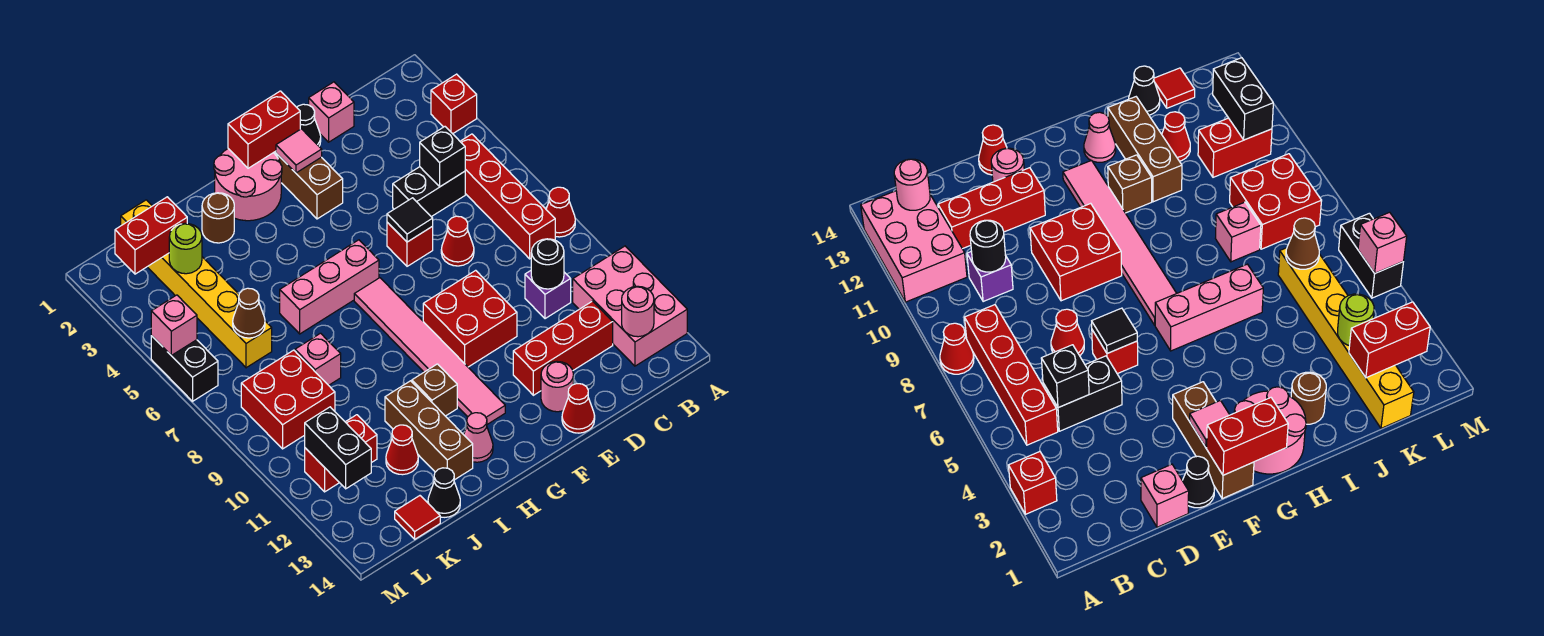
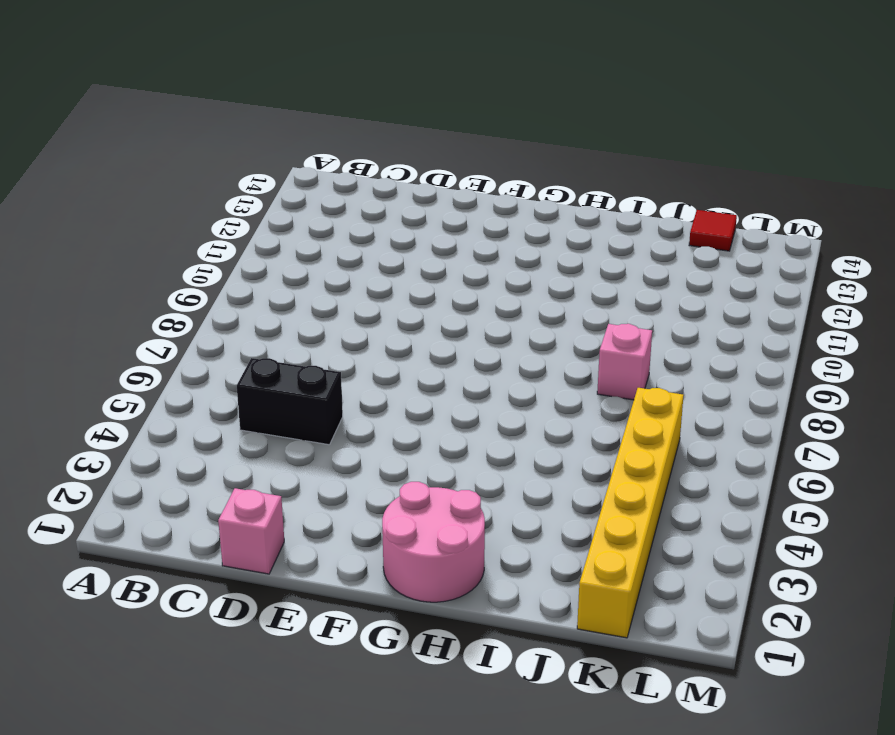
none -> red brick A3 level 1
none -> red cone A8 level 1
none -> pink brick A11:B13 level 1
none -> red brick B5:B8 level 1

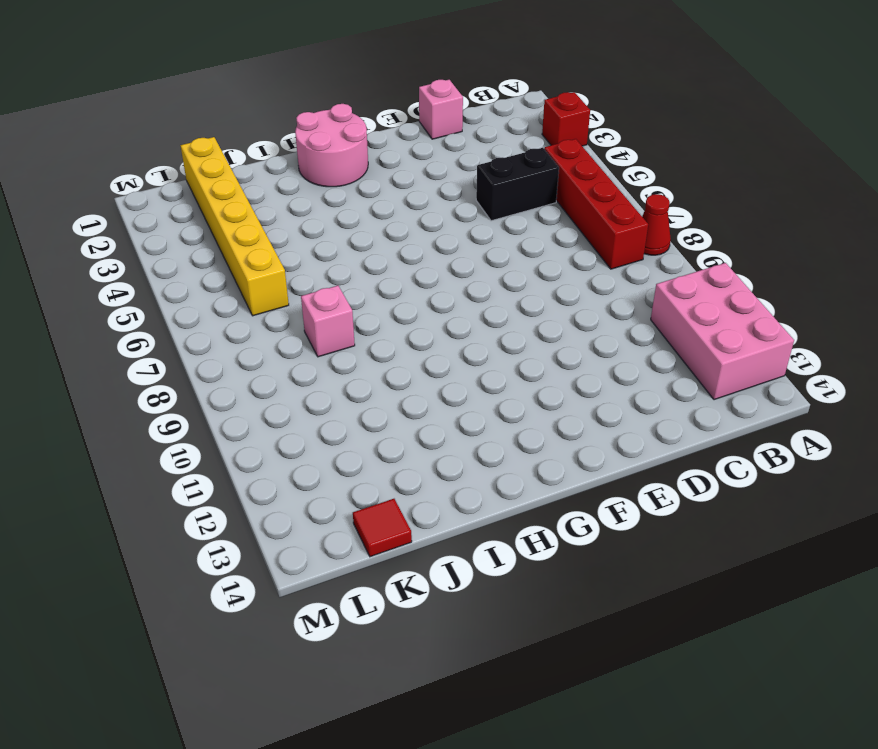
none -> purple brick C10 level 1
none -> red brick C12:E12 level 1
none -> red cone D7 level 1
none -> black cone E1 level 1

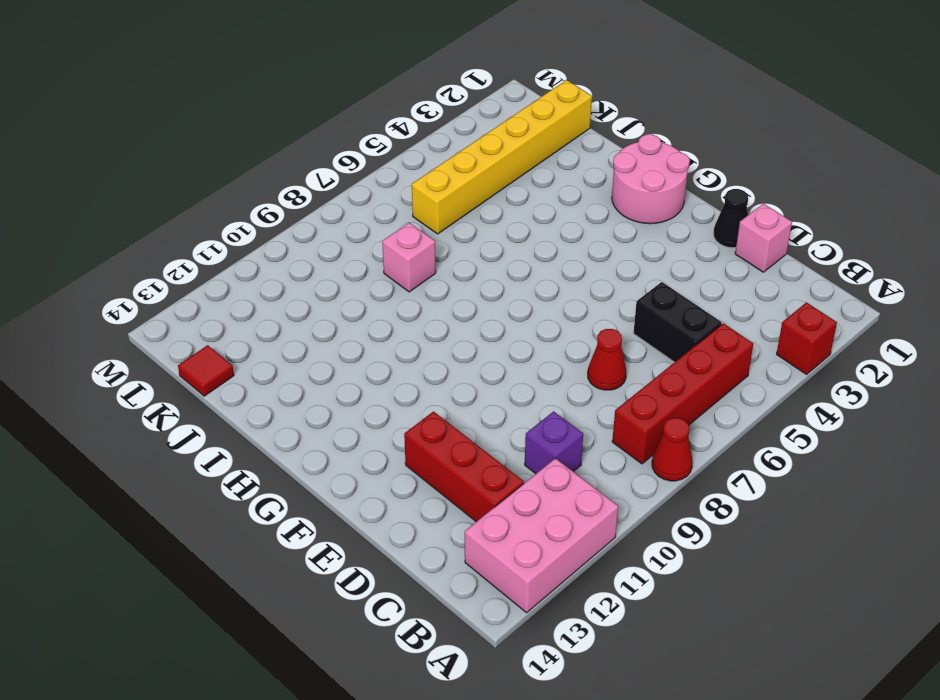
none -> red brick E6 level 1
none -> red brick E9:F10 level 1
none -> pink round brick E13 level 1
none -> red cone E14 level 1

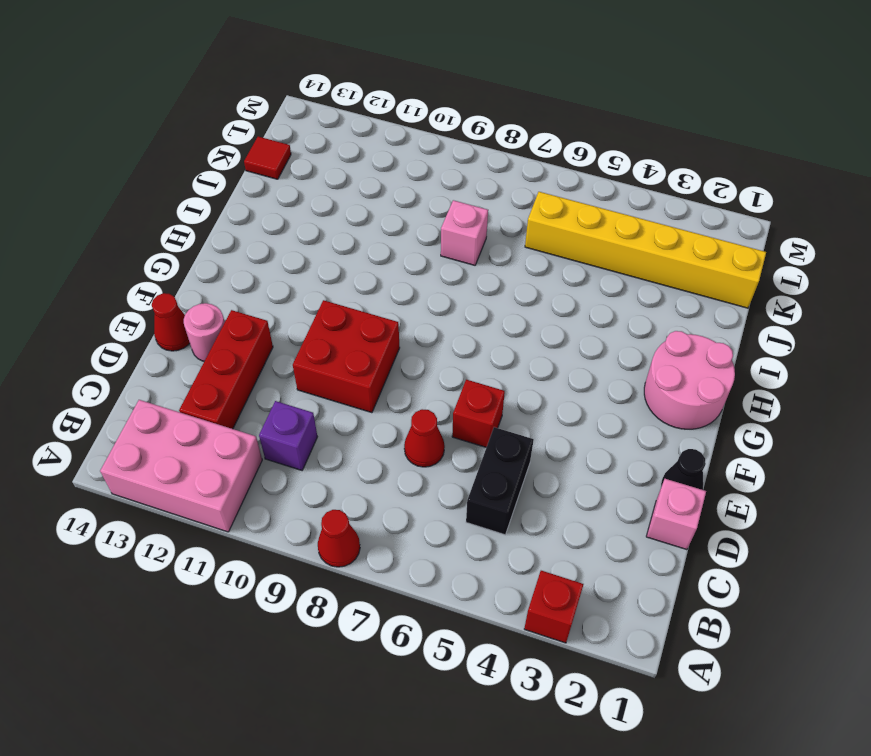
none -> red brick B5:B8 level 1
none -> brown brick F1:F3 level 1
none -> pink brick G6:I6 level 1
none -> pink tile G7:G12 level 1

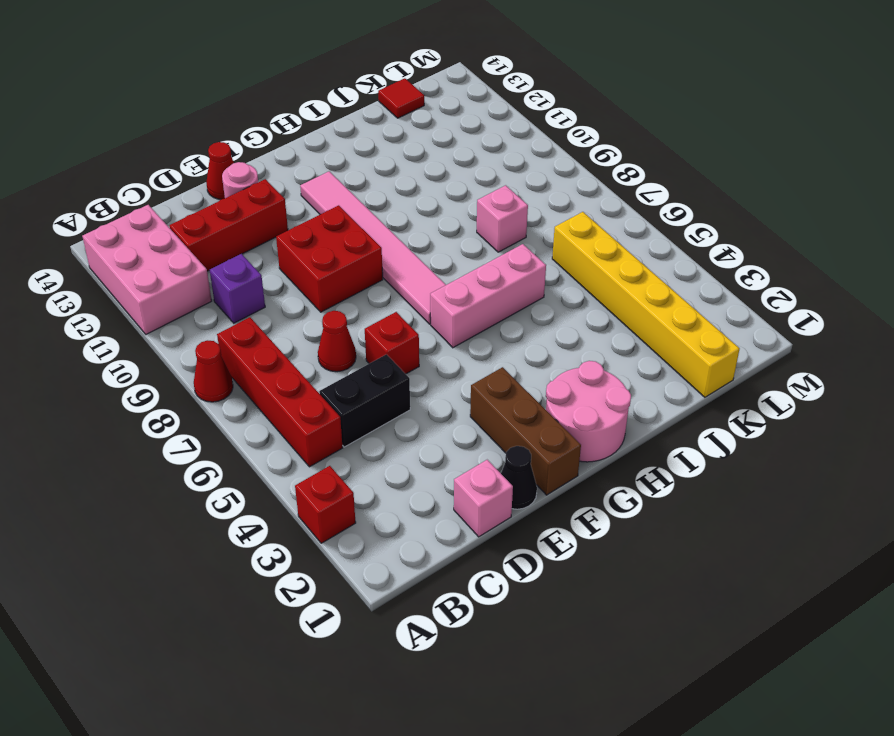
none -> brown brick H11 level 1
none -> pink cone H13 level 1
none -> brown round brick I2 level 1
none -> brown brick I11:I13 level 1

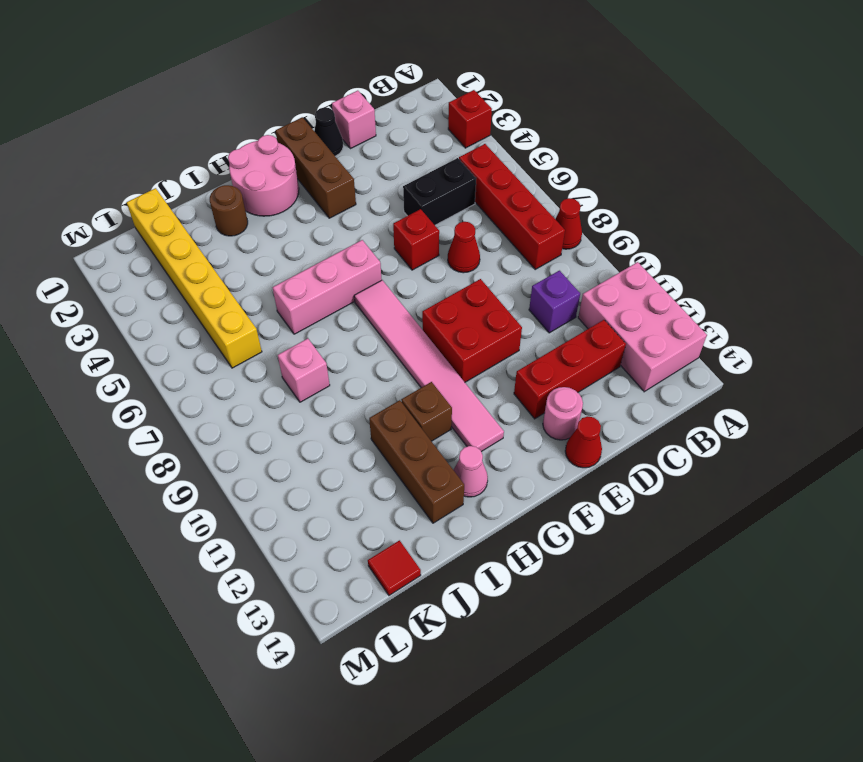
none -> red cone J12 level 1
none -> black cone J14 level 1
none -> red brick K8:L9 level 1
none -> red brick K11:L11 level 1

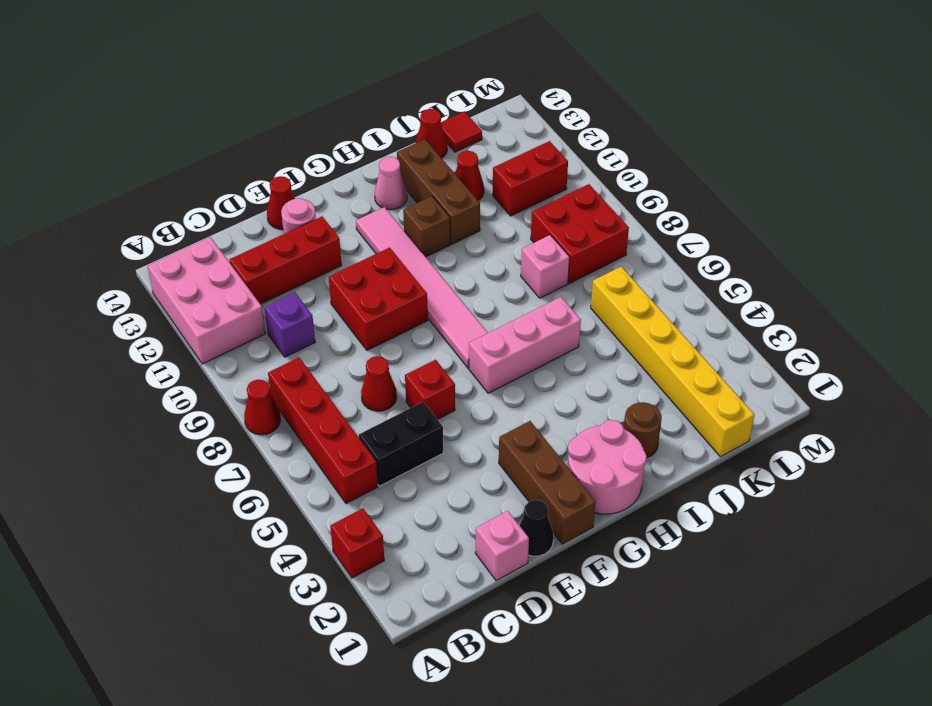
red cone J14 level 1 -> black cone J14 level 1
none -> black brick M5:M6 level 1
none -> pink round brick B13 level 2
none -> black brick C5 level 2
none -> black round brick C10 level 2

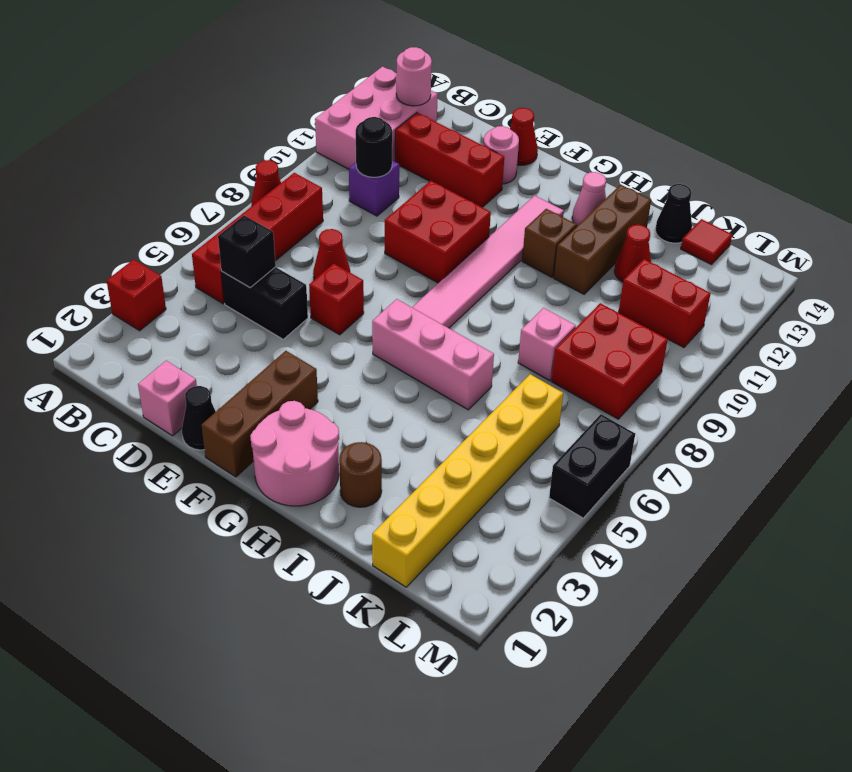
none -> black tile E6 level 2
none -> red brick F1:G1 level 2
none -> pink tile F2 level 2
none -> red brick K2:L2 level 2

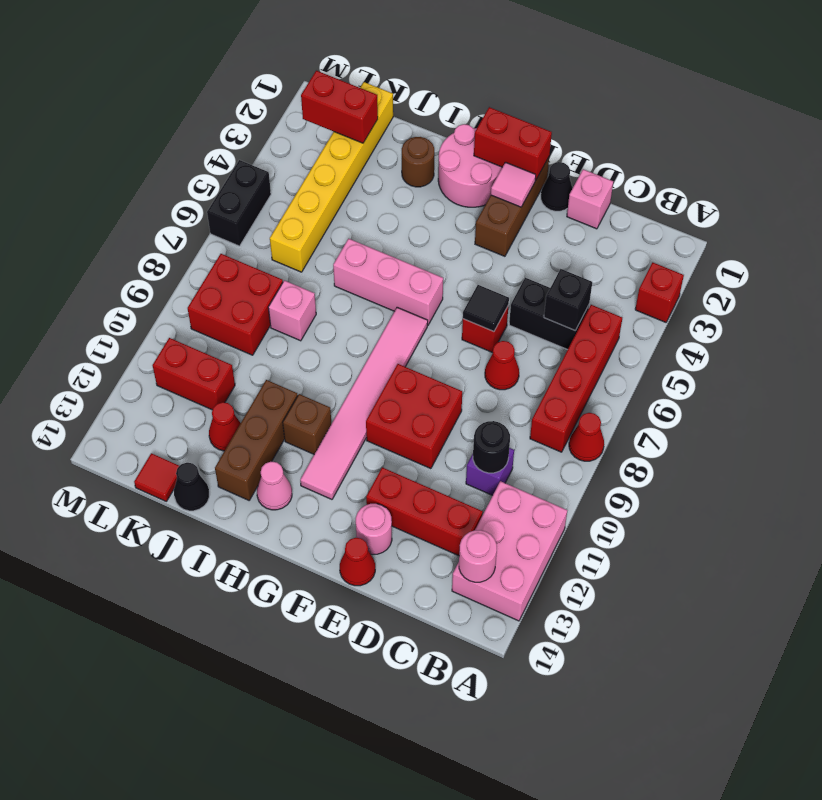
none -> lime round brick K3 level 2
none -> brown cone K6 level 2
none -> black brick L11:L12 level 2
none -> pink brick M5 level 2

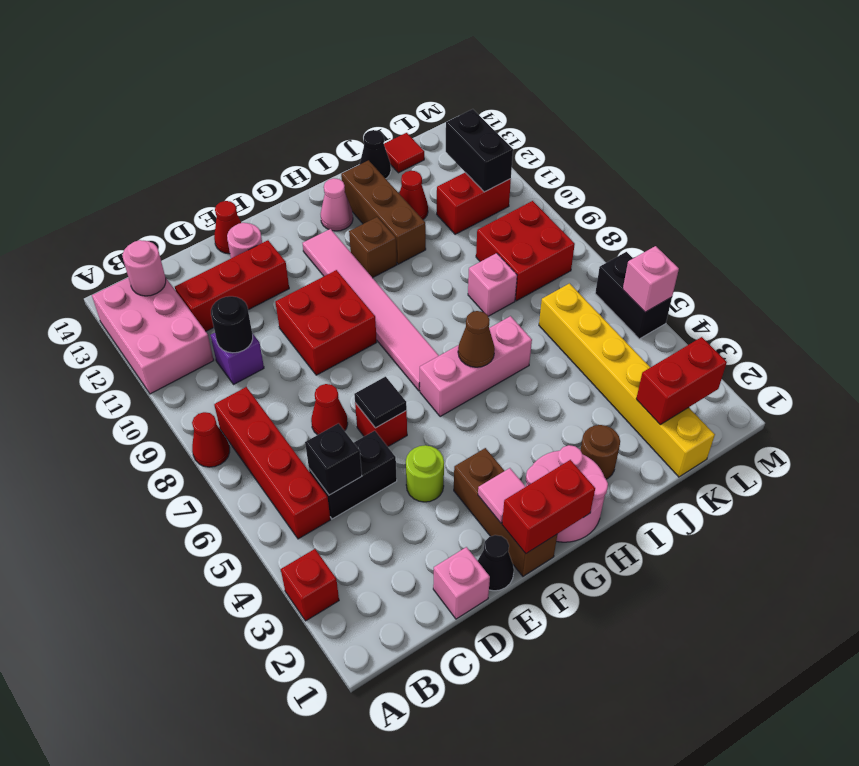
lime round brick E4 level 1 -> lime round brick K3 level 2
brown cone H6 level 2 -> brown cone K6 level 2

